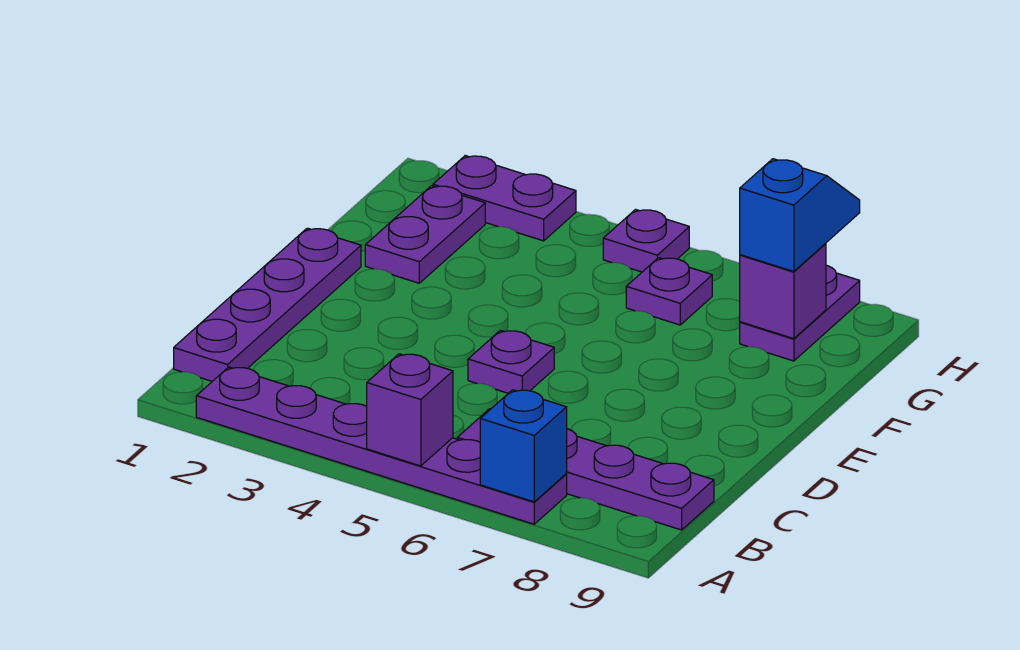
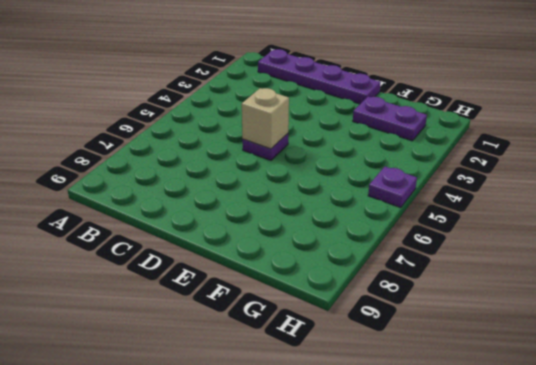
tan brick D5 level 2 -> none
none -> purple plate A2:A7 level 1
none -> purple plate B6:B9 level 1
none -> purple plate G6 level 1

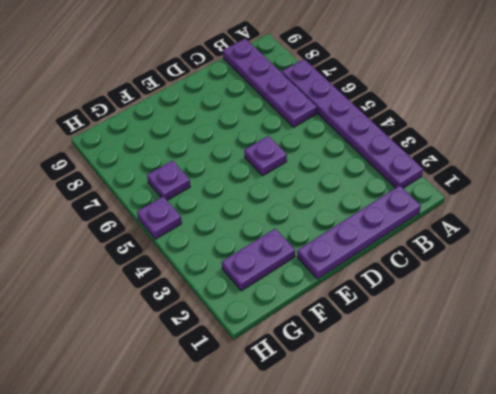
none -> purple plate G8:H8 level 1
none -> purple plate H2:H3 level 1
none -> purple brick A5 level 2

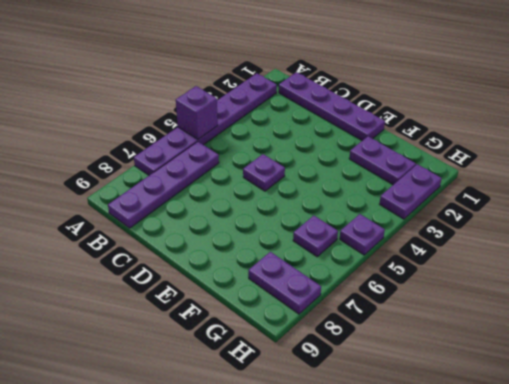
none -> blue brick A7 level 2
none -> purple brick G8 level 2
none -> blue slope G8:H8 level 3 top G

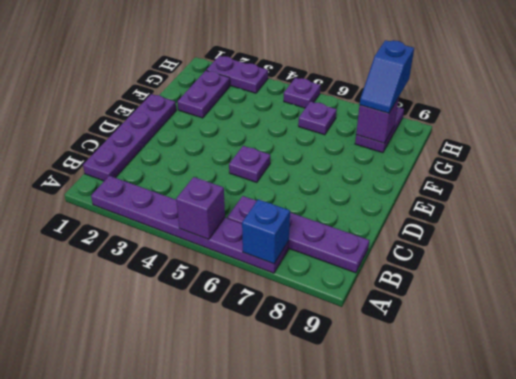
blue slope G8:H8 level 3 top H -> blue slope G8:H8 level 3 top G

